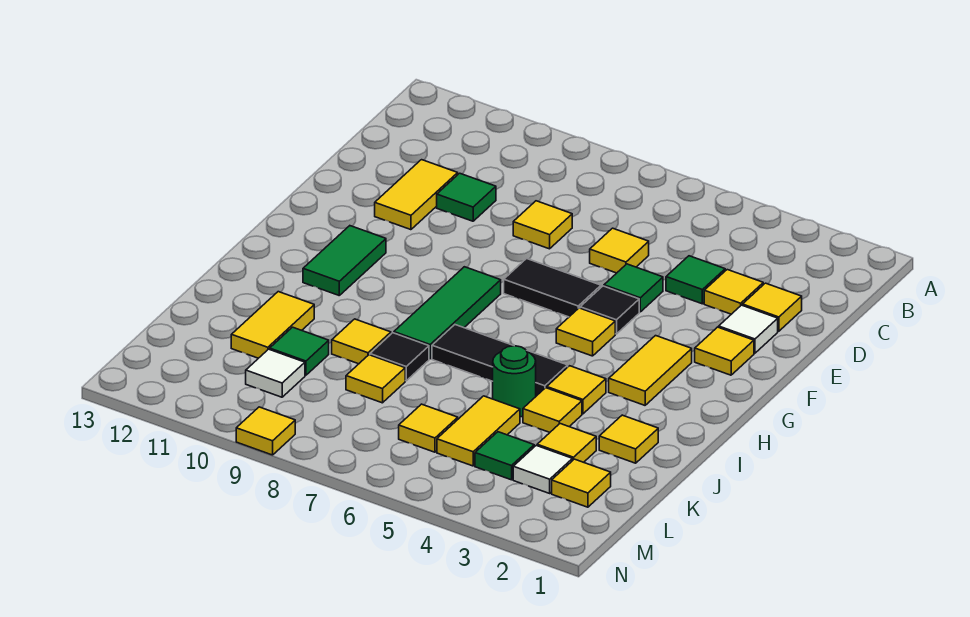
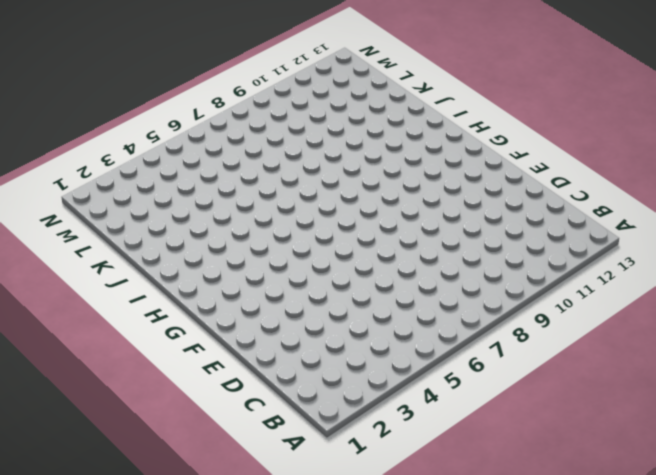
none -> yellow tile D2 level 1
none -> yellow tile D3 level 1
none -> green tile D4 level 1
none -> yellow tile D6 level 1

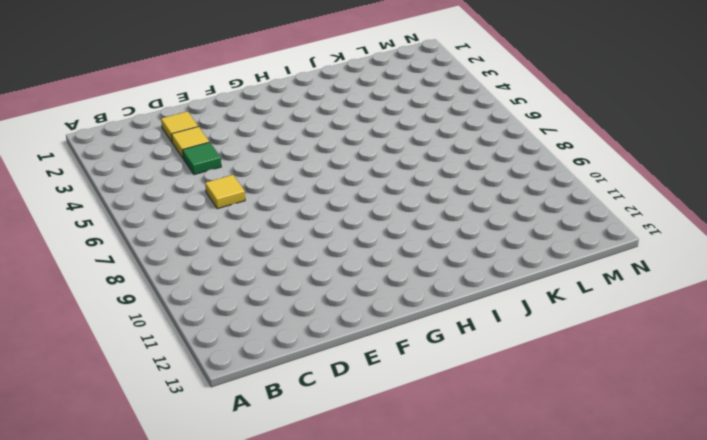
none -> yellow tile D8 level 1
none -> green tile D10 level 1
none -> yellow tile D11:E11 level 1
none -> white tile E2 level 1

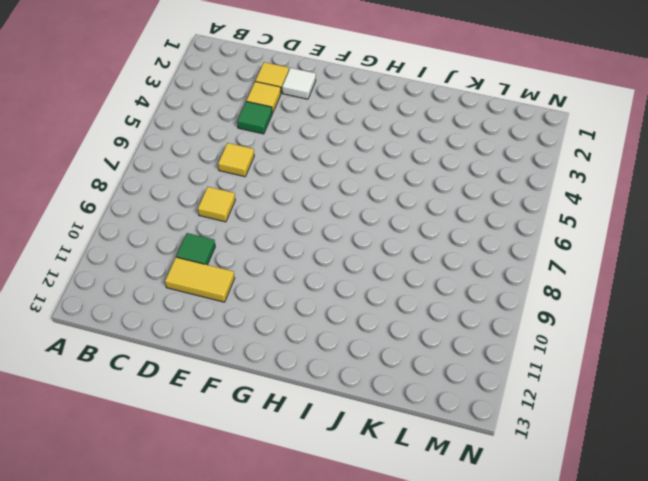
none -> green tile E5 level 1
none -> yellow tile F2 level 1
none -> black tile F5 level 1
none -> black tile F6:F7 level 1

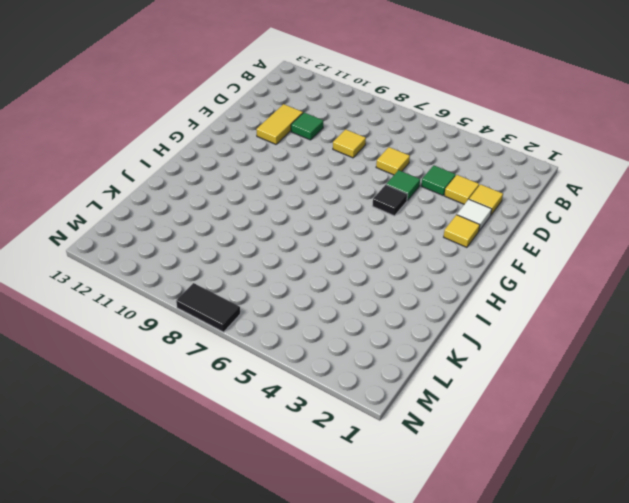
black tile N7:N8 level 1 -> black tile F6:F7 level 1
none -> yellow tile G3:H3 level 1
none -> yellow tile G5 level 1
none -> green tile G8:I8 level 1
none -> green tile G11:H11 level 1

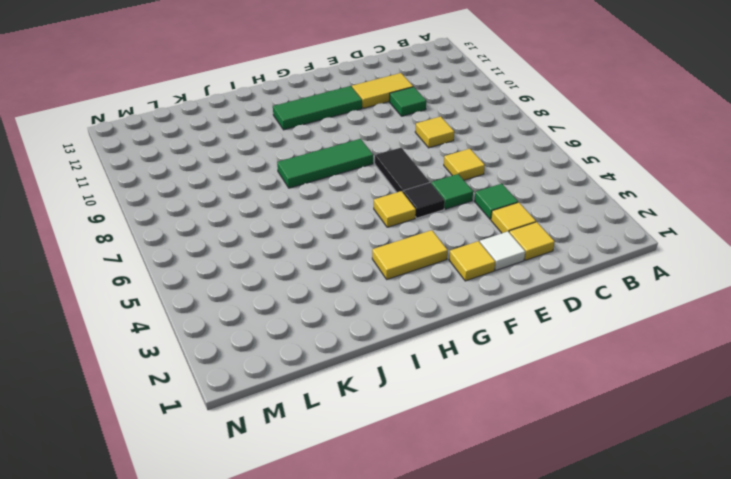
green tile F11:H11 level 1 -> green tile G11:H11 level 1
none -> yellow tile I4 level 1
none -> black tile I5:I7 level 1
none -> yellow tile J2 level 1
none -> yellow tile J4 level 1

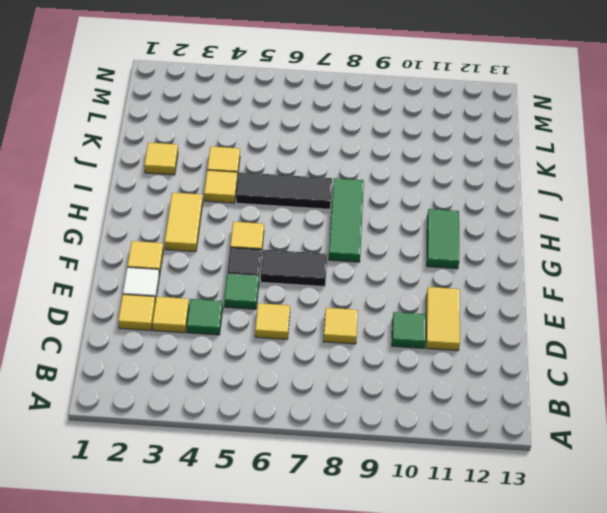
none -> green round brick J5 level 1
none -> black tile J8 level 1
none -> yellow tile J9 level 1
none -> yellow tile J11:K11 level 1

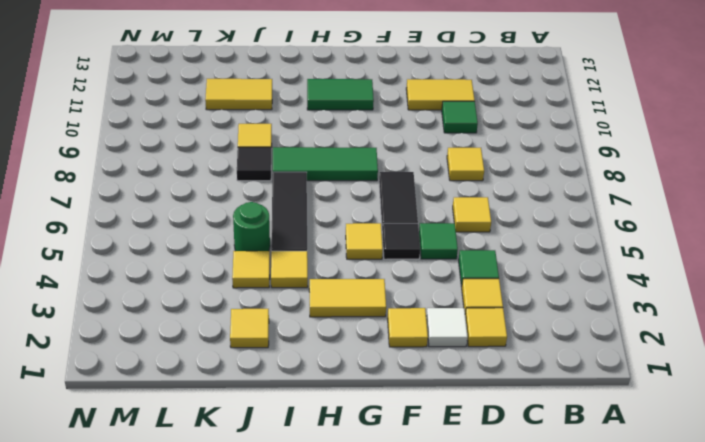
none -> yellow tile K3 level 1
none -> yellow tile K5:L5 level 1
none -> yellow tile K8 level 1
none -> green tile K10 level 1

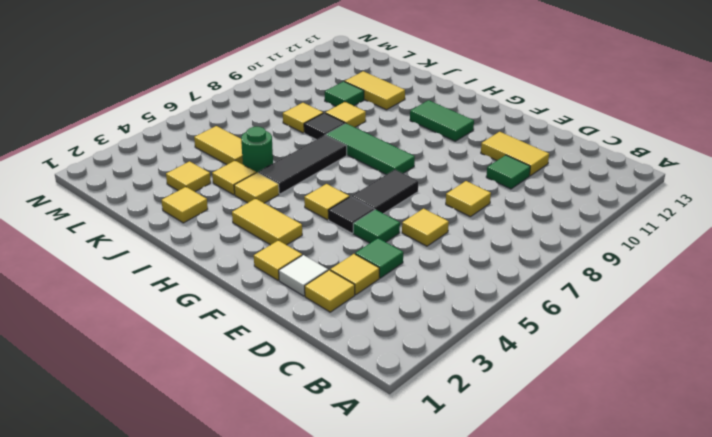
none -> yellow tile L2 level 1
none -> white tile L3 level 1
none -> green tile L4 level 1
none -> yellow tile L6 level 1

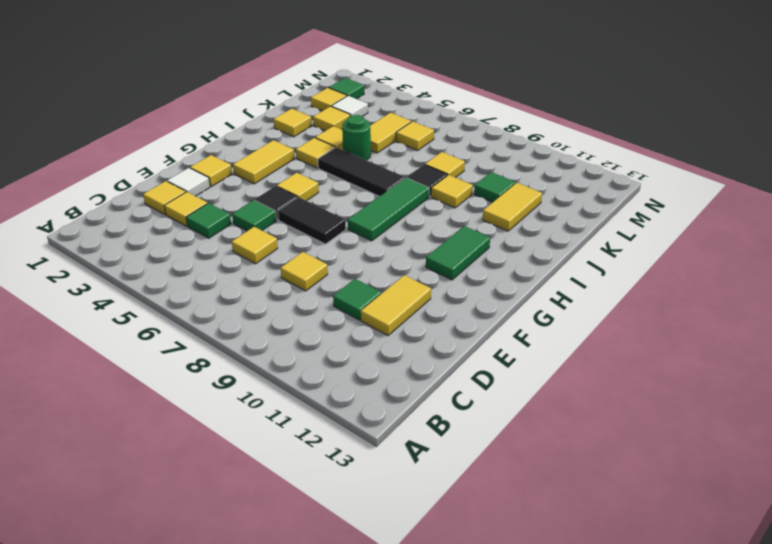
green tile M2 level 1 -> green tile L4 level 1
none -> white tile L10 level 1
none -> yellow tile N9 level 1

